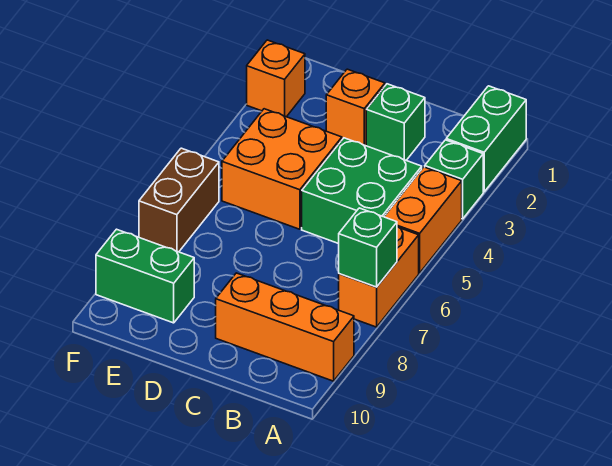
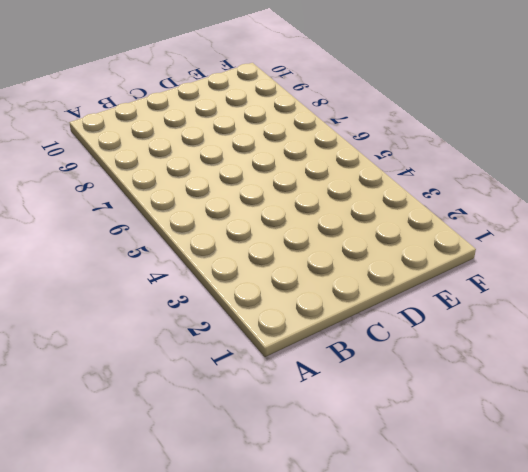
none -> green brick A1:A2 level 1
none -> green brick A3 level 1
none -> orange brick A4:A5 level 1

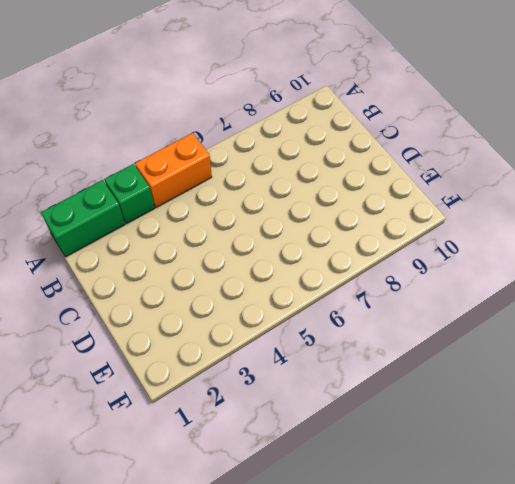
none -> orange brick A6:A7 level 1
none -> orange brick A9:C9 level 1
none -> green brick B4:C5 level 1

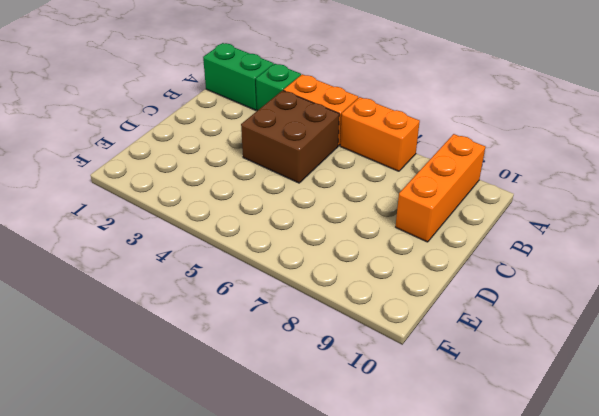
brown brick B4:C5 level 1 -> green brick B4:C5 level 1
none -> green brick C2 level 1
none -> orange brick D2 level 1
none -> orange brick D4:E5 level 1

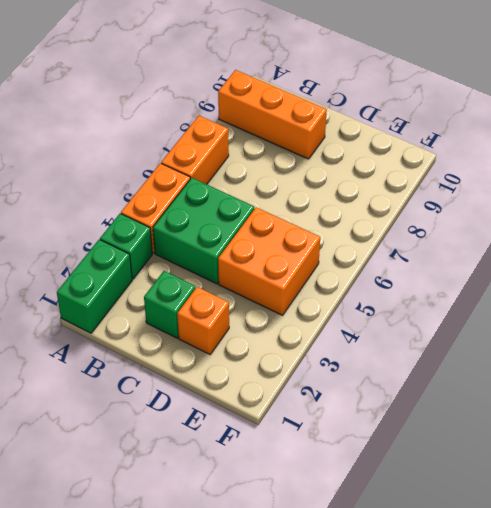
none -> green brick E9:F9 level 1
none -> orange brick F2 level 1
none -> brown brick F6:F7 level 1

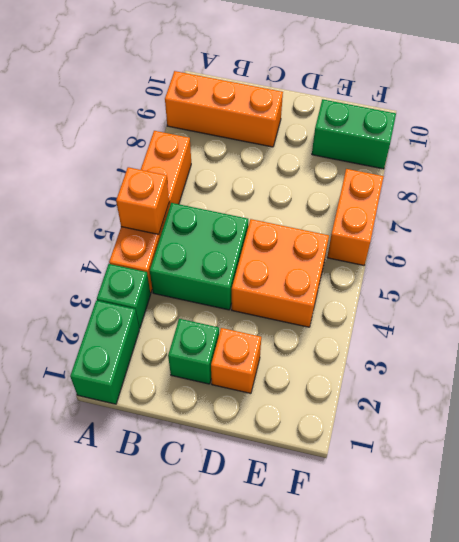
orange brick A5 level 2 -> orange brick F2 level 1
orange brick F6:F7 level 1 -> brown brick F6:F7 level 1
none -> green brick A7 level 2

